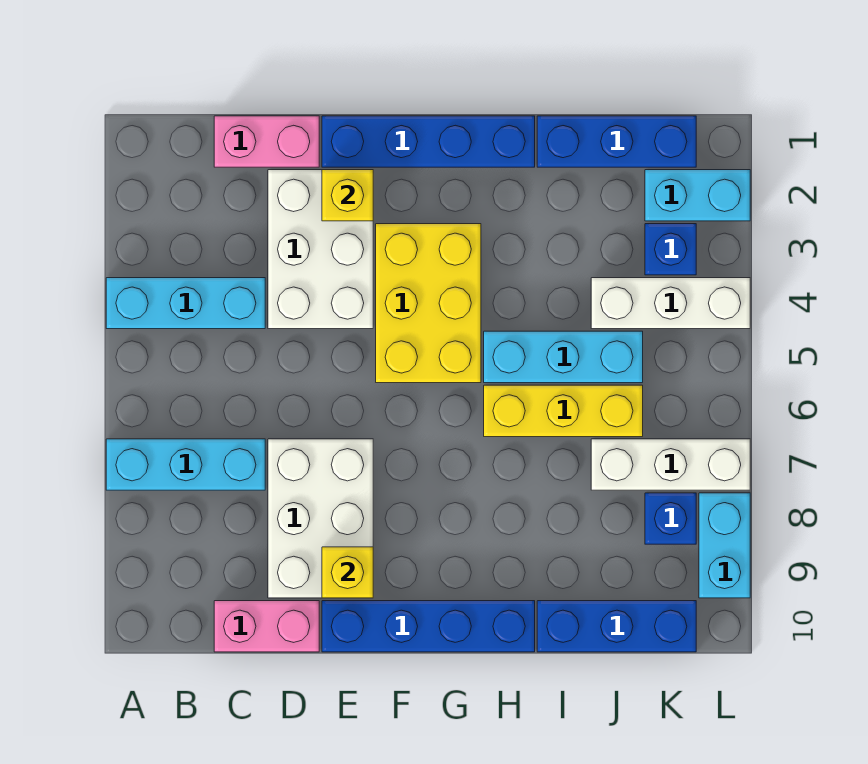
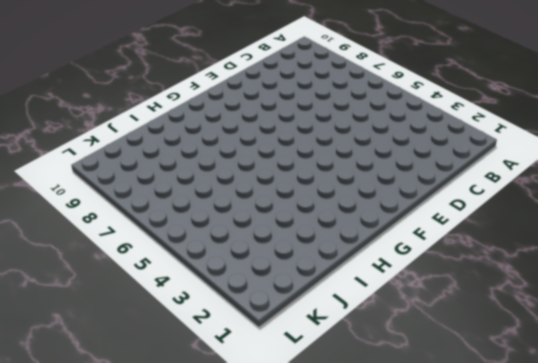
none -> cyan brick A4:C4 level 1
none -> cyan brick A7:C7 level 1
none -> pink brick C1:D1 level 1

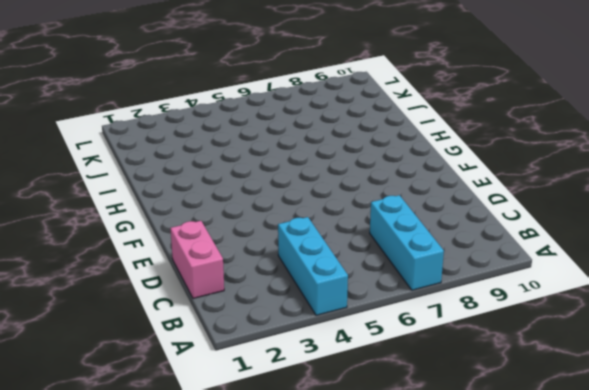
none -> pink brick C10:D10 level 1
none -> white brick D2:E4 level 1
none -> white brick D7:E9 level 1

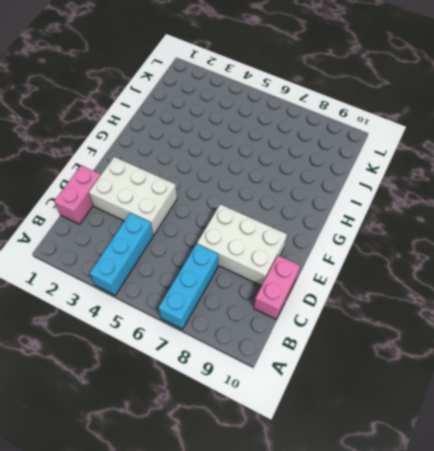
none -> blue brick E1:H1 level 1
none -> blue brick E10:H10 level 1
none -> yellow brick F3:G5 level 1

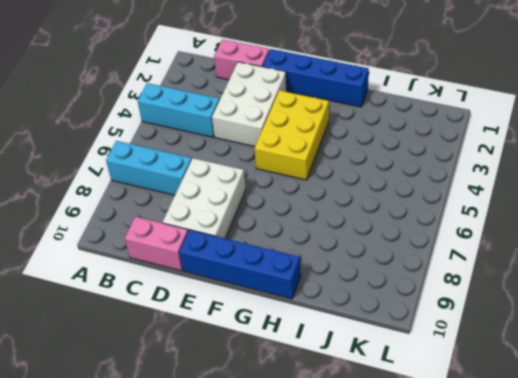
none -> cyan brick H5:J5 level 1
none -> yellow brick H6:J6 level 1
none -> blue brick I1:K1 level 1

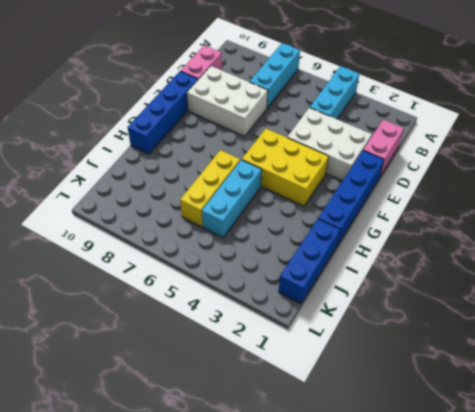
none -> blue brick I10:K10 level 1
none -> white brick J4:L4 level 1
none -> white brick J7:L7 level 1

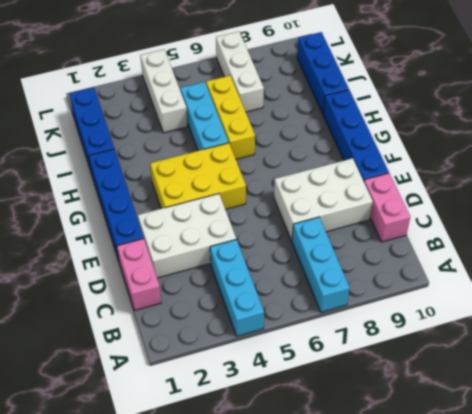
none -> cyan brick K2:L2 level 1
none -> blue brick K3 level 1
none -> blue brick K8 level 1

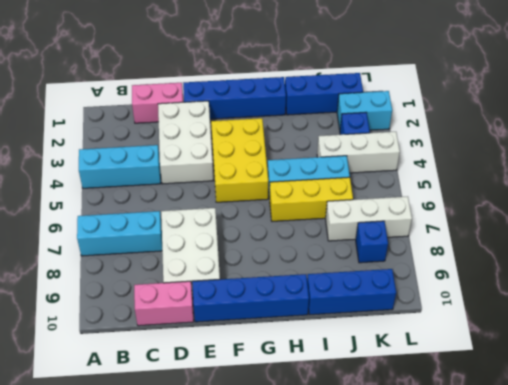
none -> cyan brick L8:L9 level 1
none -> yellow brick E2 level 2
none -> yellow brick E9 level 2

